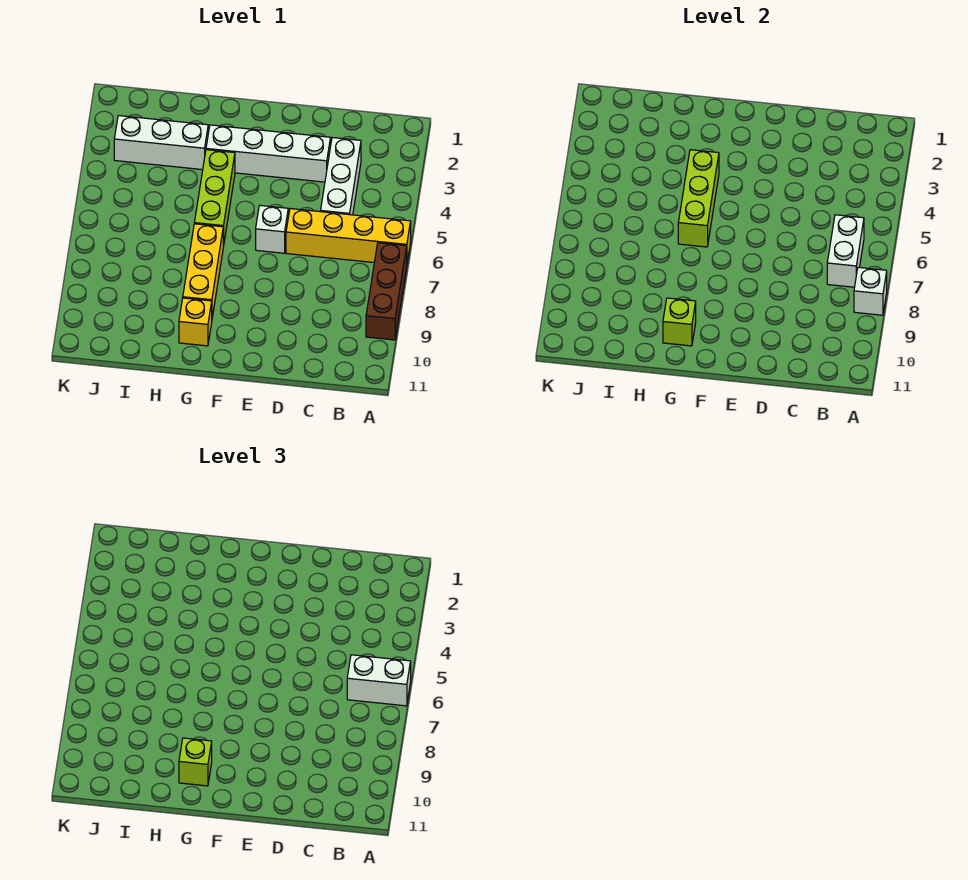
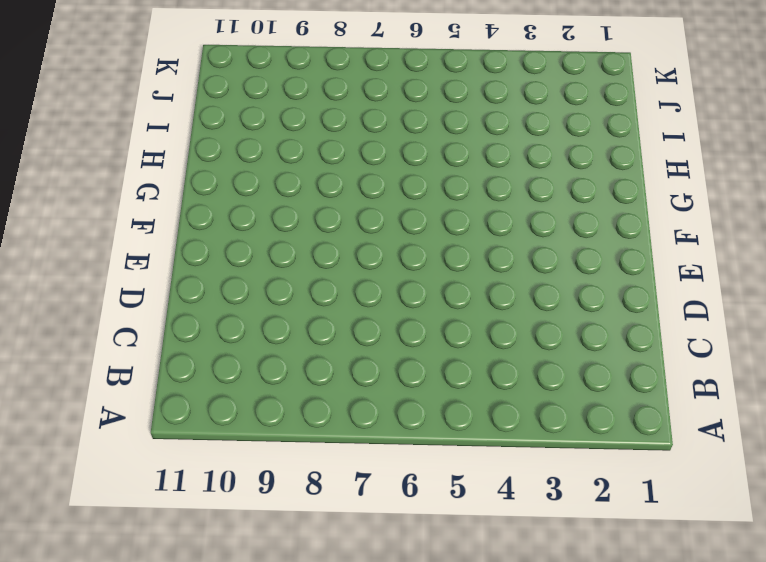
none -> yellow brick A6:D6 level 1
none -> brown brick A7:A9 level 1
none -> white brick C3:C5 level 1

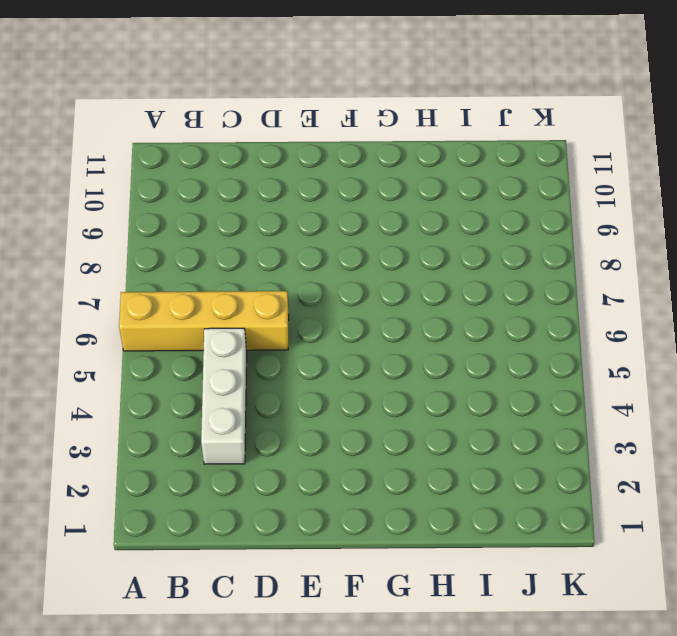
none -> brown brick A7:A9 level 1
none -> white brick D3:G3 level 1
none -> white brick E6 level 1

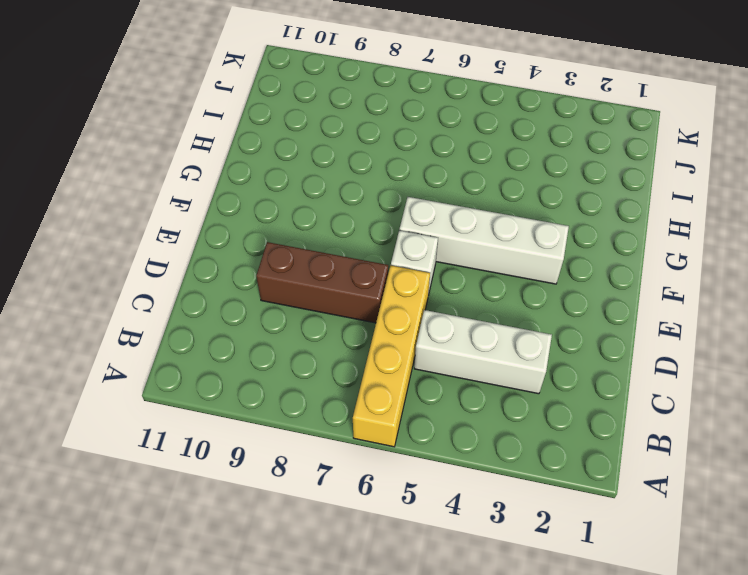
brown brick D7:D9 level 1 -> brown brick A7:A9 level 1
white brick F3:F6 level 1 -> white brick D3:G3 level 1
none -> lime brick G4:G6 level 1
none -> yellow brick G7:G9 level 1
none -> yellow brick G10 level 1

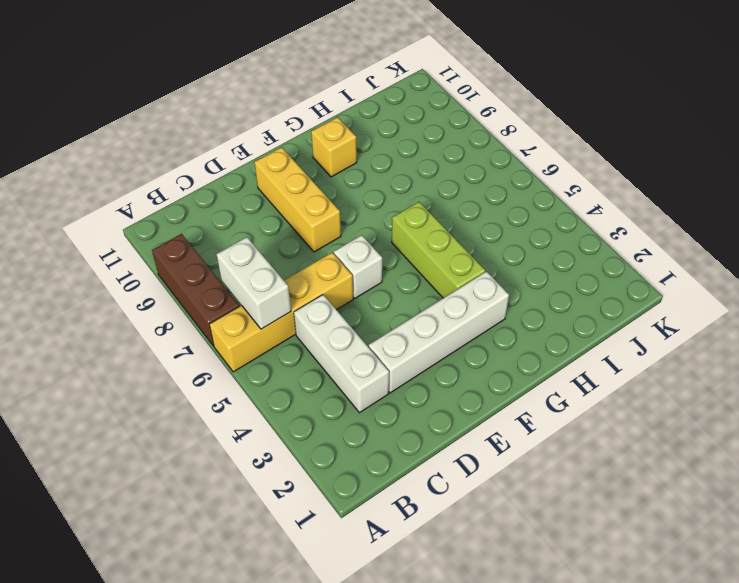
yellow brick E8:E10 level 1 -> yellow brick G7:G9 level 1
none -> white brick H3:J3 level 1
none -> white brick A8 level 2
none -> lime brick G4:G6 level 2

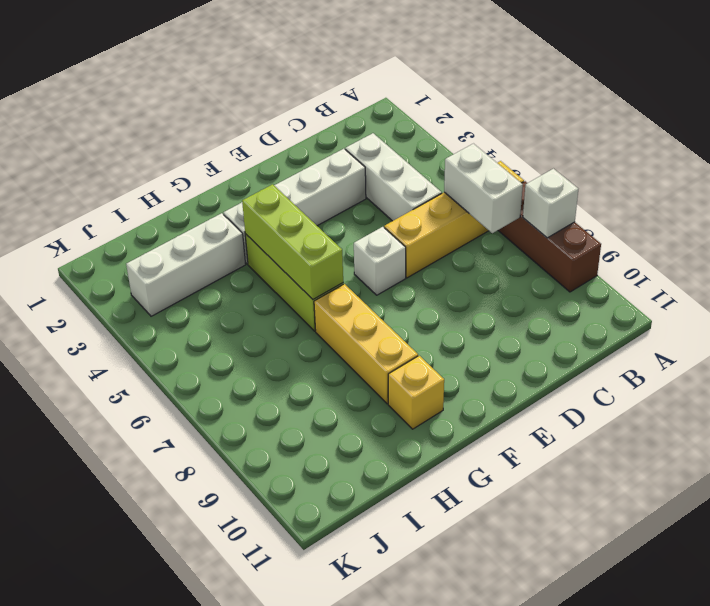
none -> lime brick G10 level 2
none -> white brick A6:B6 level 3
none -> lime brick G10 level 3

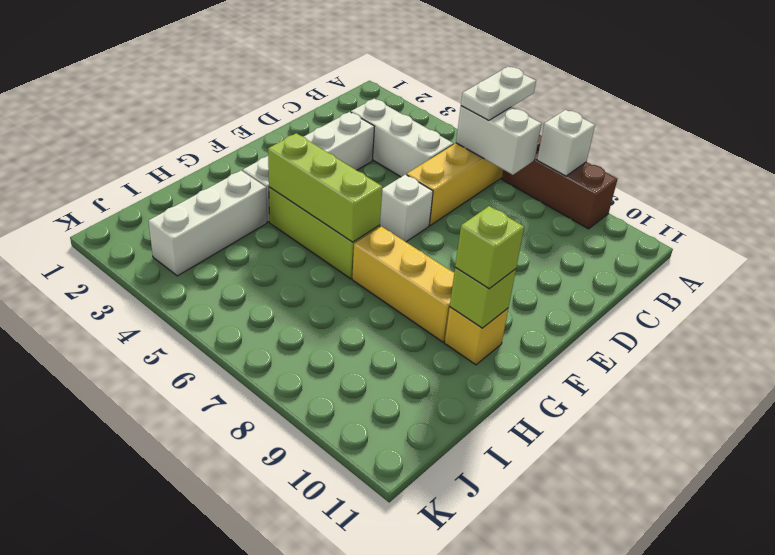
white plate A6:B6 level 3 -> white brick A6:B6 level 3

